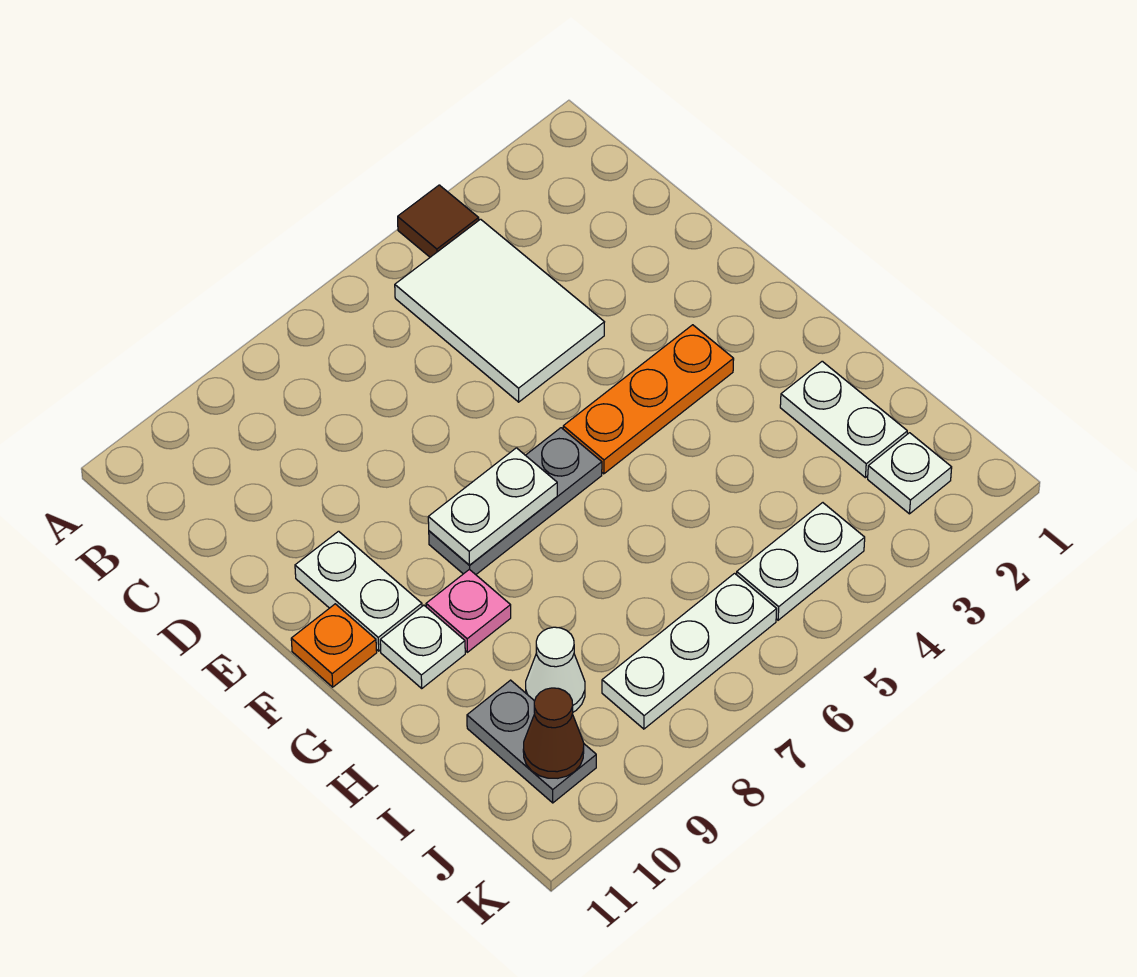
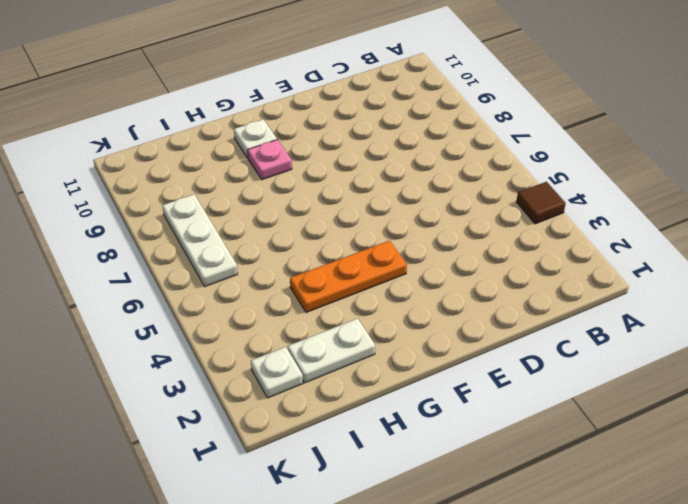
orange plate F4:H4 level 1 -> orange plate F3:F5 level 1
none -> white tile B4:D5 level 1
none -> white plate E10:F10 level 1
none -> grey plate F6:F8 level 1

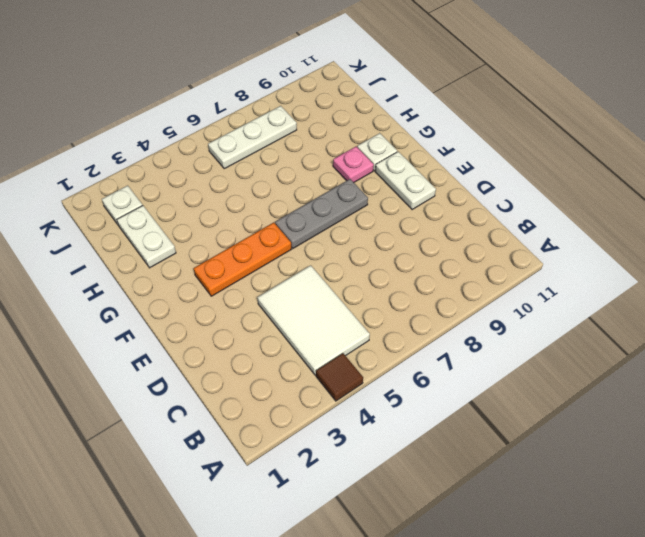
none -> orange plate F11 level 1
none -> white cone I9 level 1
none -> grey plate I10:J10 level 1

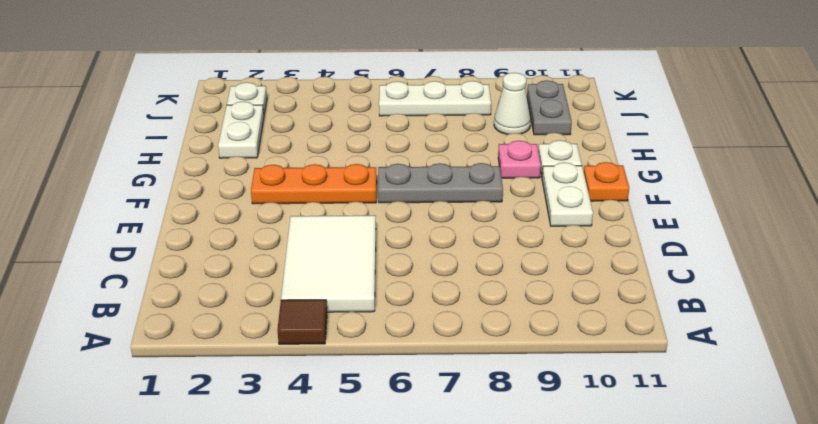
none -> white plate J4:J5 level 1
none -> white plate F7:F8 level 2
none -> brown cone J10 level 2

